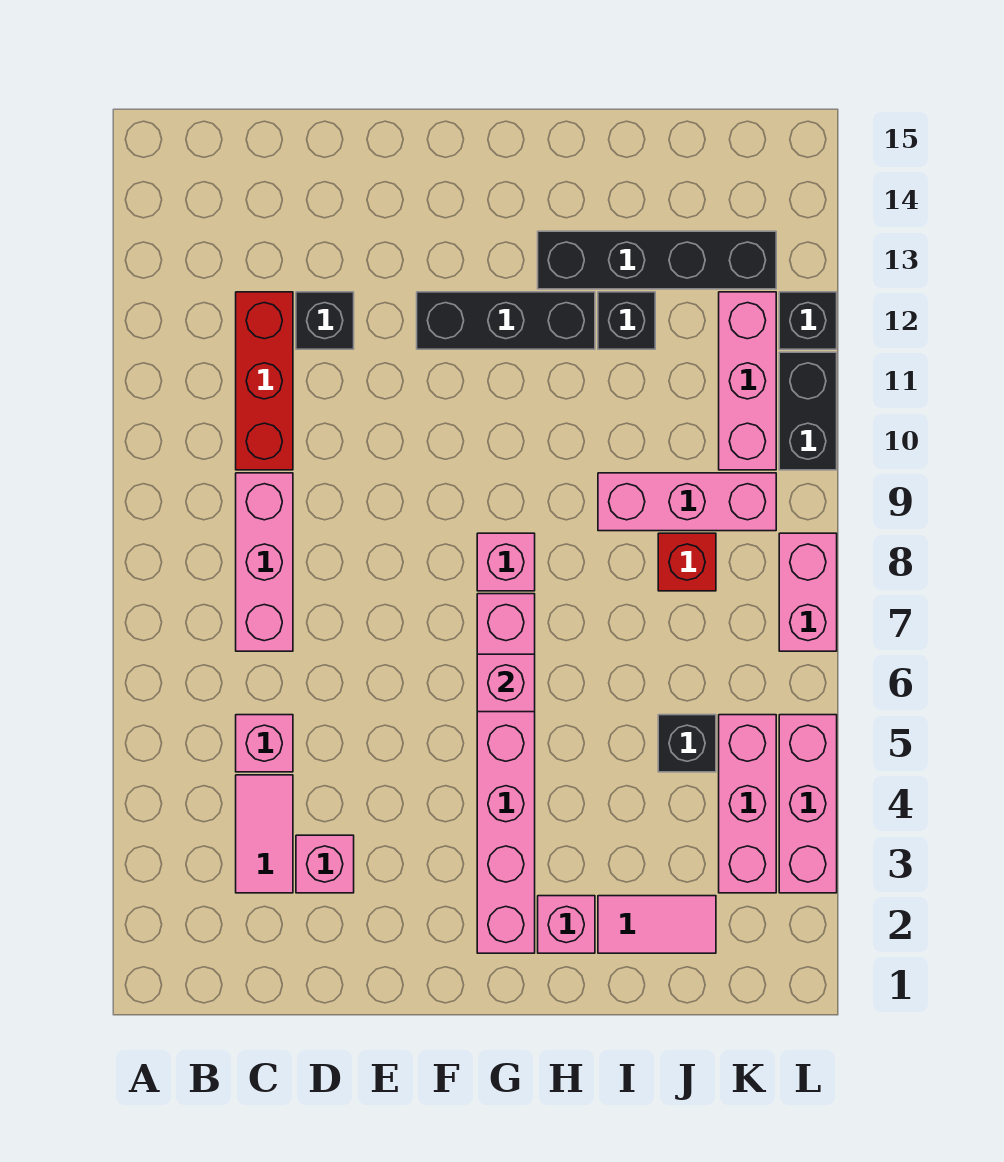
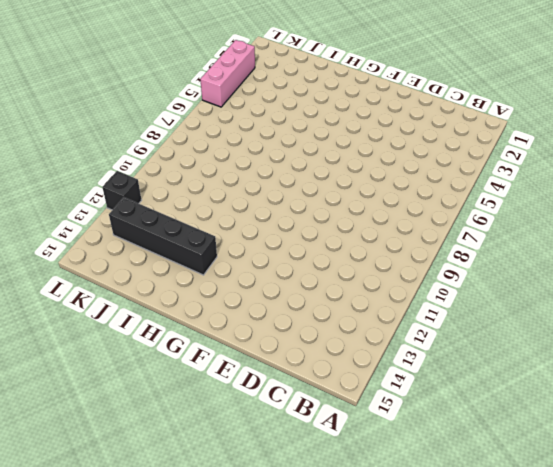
none -> pink tile C3:C4 level 1
none -> pink brick C5 level 1
none -> pink brick C7:C9 level 1

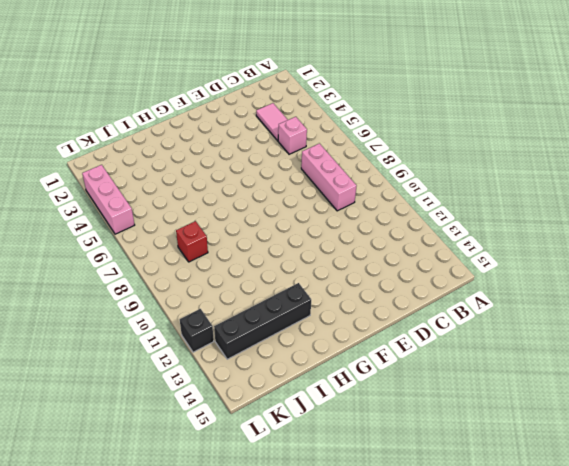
none -> red brick C10:C12 level 1
none -> pink brick D3 level 1
none -> black brick D12 level 1

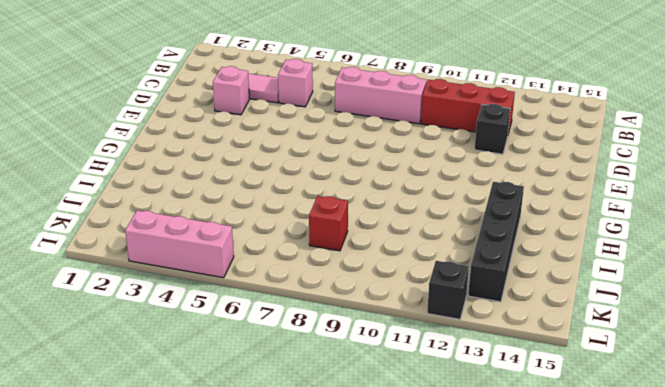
none -> black brick F12:H12 level 1
none -> pink brick G2:G7 level 1
none -> pink brick G8 level 1

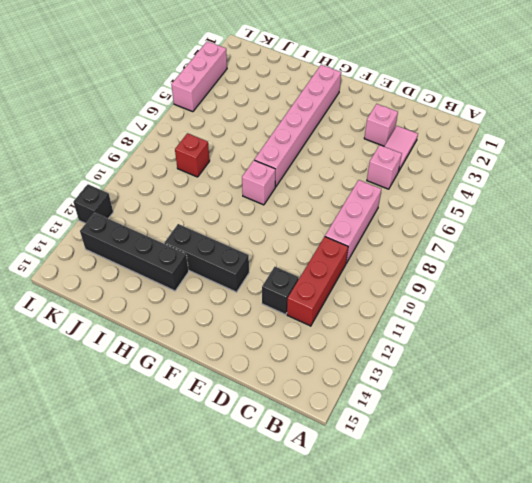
none -> pink brick H2 level 1
none -> pink tile I2:J2 level 1
none -> pink brick I9:K9 level 1

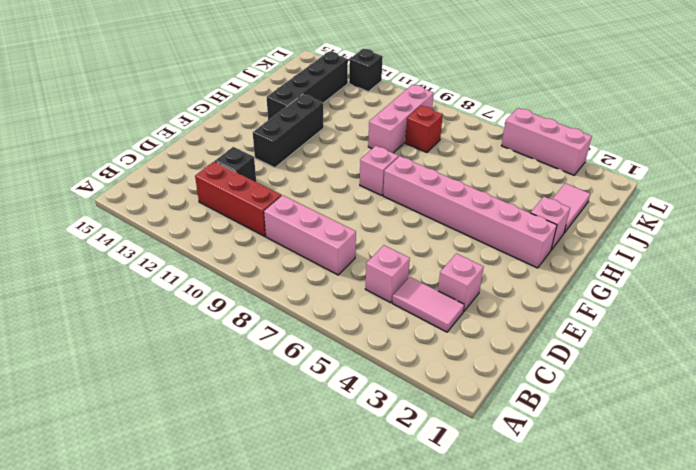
none -> black brick I12 level 1
none -> black brick J5 level 1
none -> pink brick K3:K5 level 1

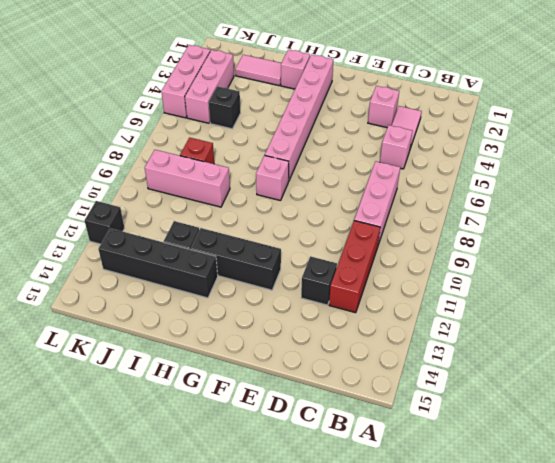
none -> pink brick K10:K12 level 1
none -> pink brick L7:L8 level 1
none -> black brick L10:L11 level 1

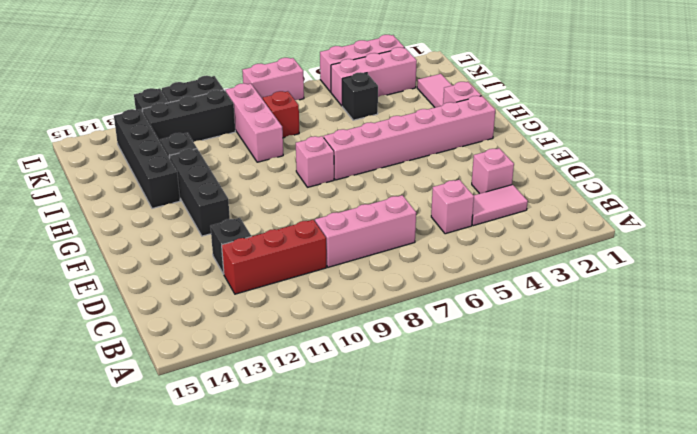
black brick K10:K12 level 1 -> pink brick K10:K12 level 1
none -> pink brick G6 level 2

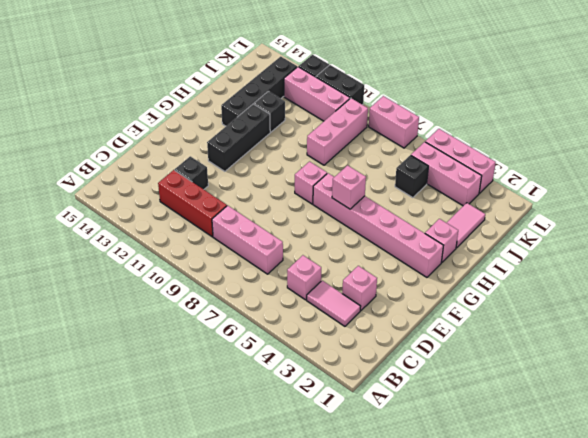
none -> red brick J8 level 1

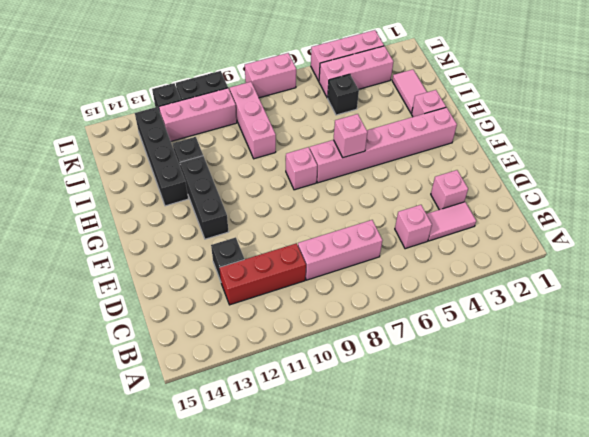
none -> red brick J8 level 1

